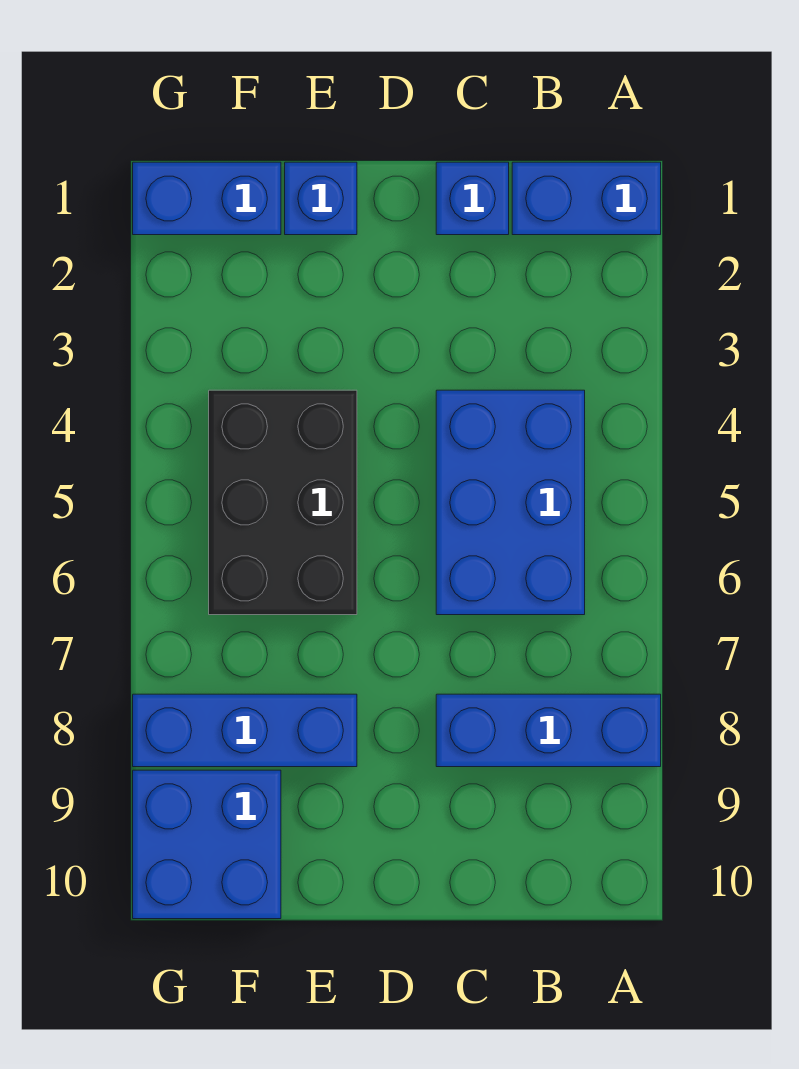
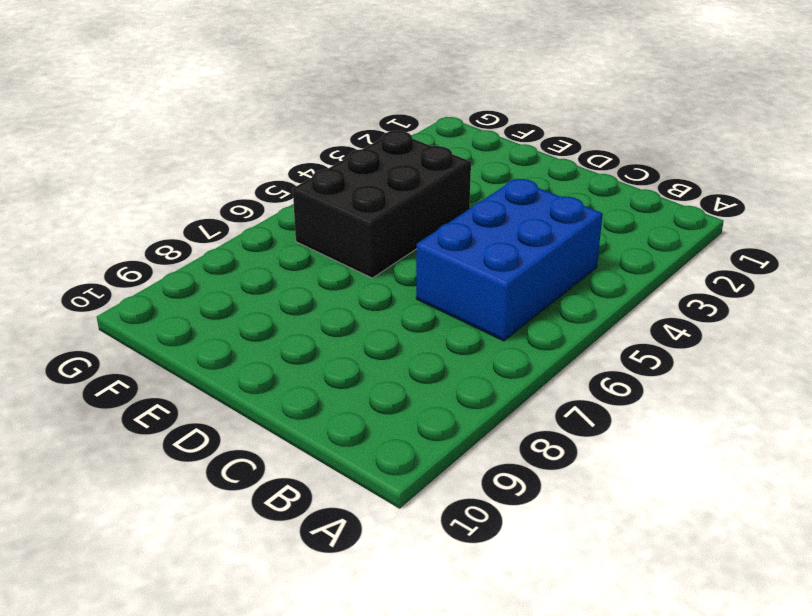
none -> blue brick A1:B1 level 1
none -> blue brick A8:C8 level 1

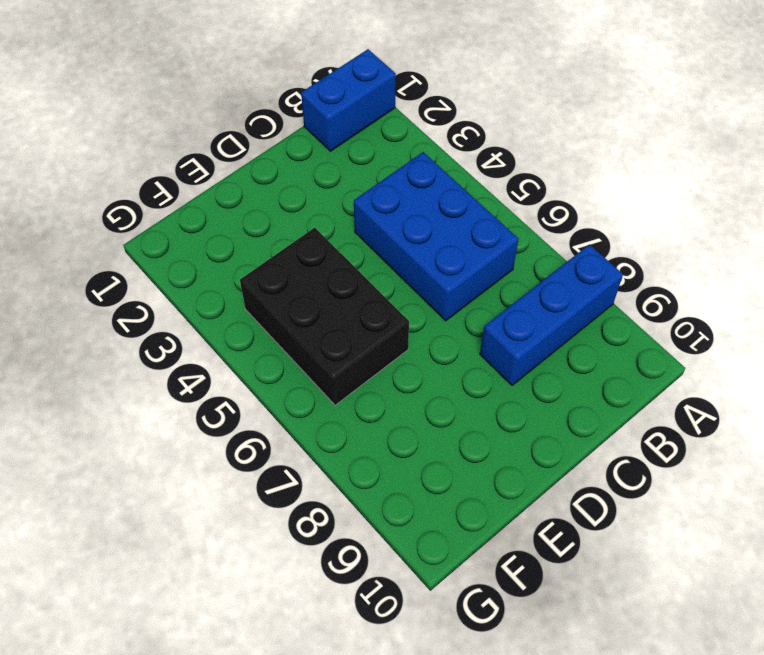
none -> blue brick C1 level 1
none -> blue brick E1 level 1

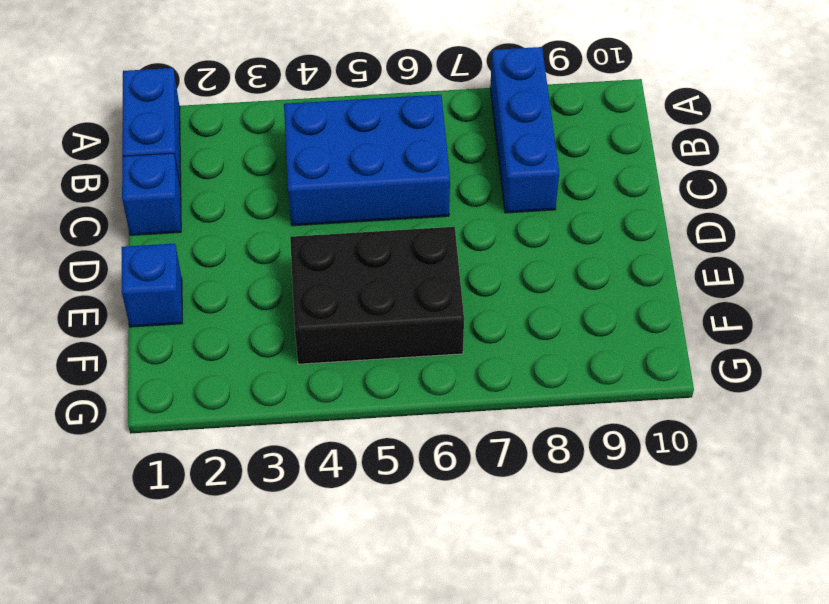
none -> blue brick E8:G8 level 1
none -> blue brick F1:G1 level 1

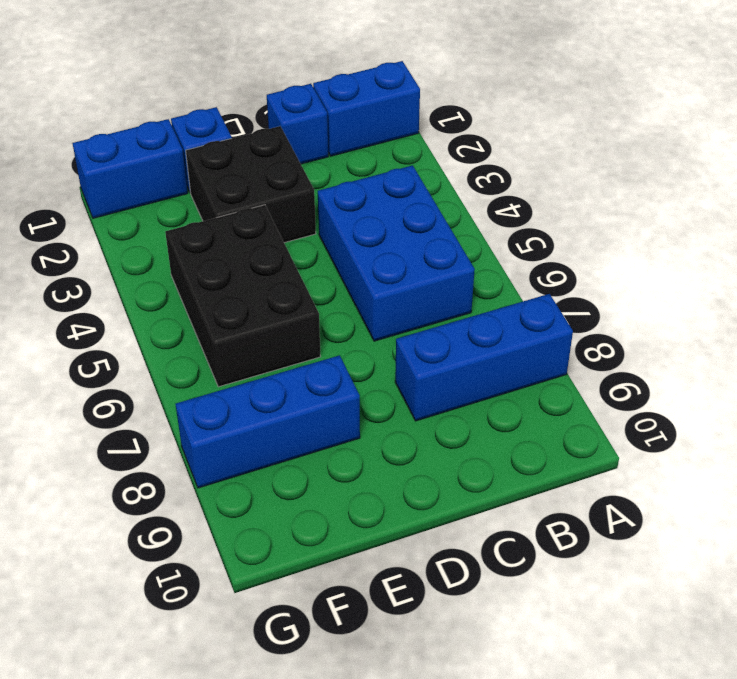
black brick D2:E3 level 1 -> none
none -> blue brick F9:G10 level 1

